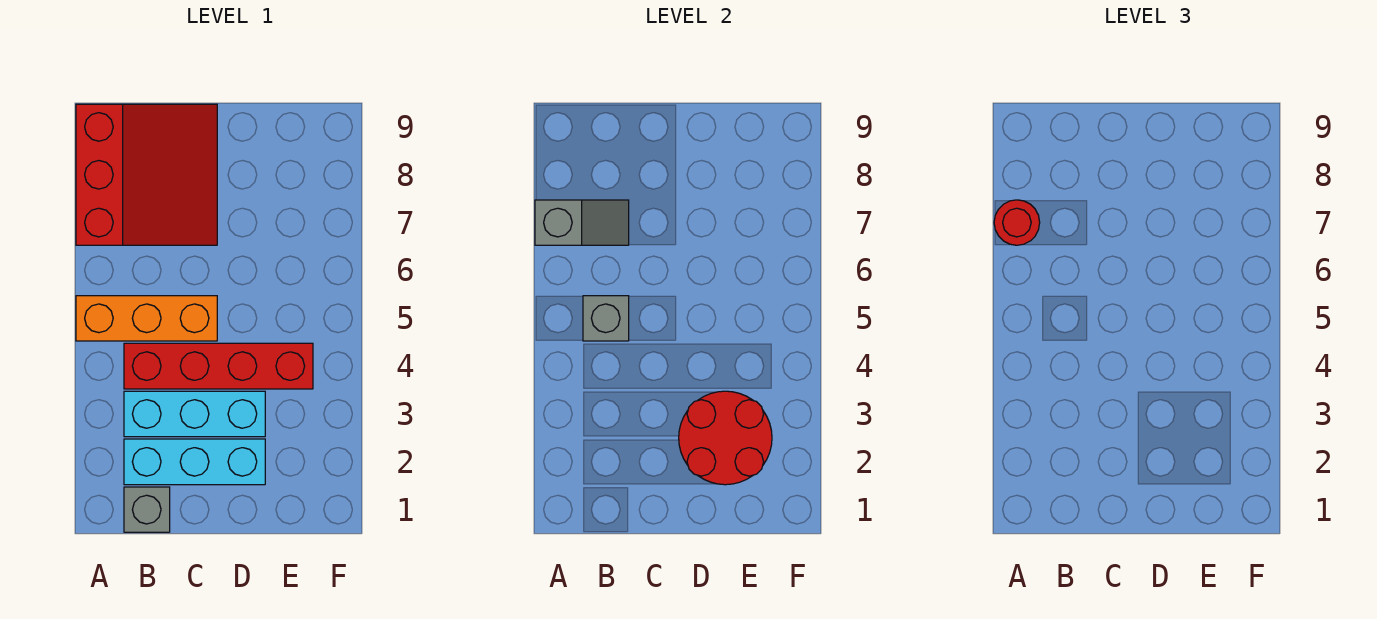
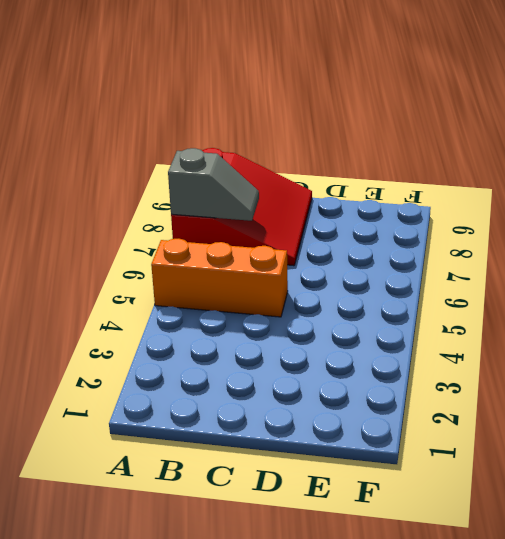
none -> grey brick B1 level 1
none -> cyan brick B2:D2 level 1

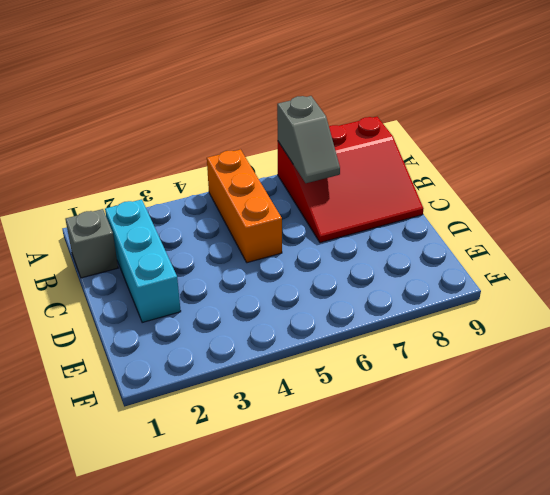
none -> cyan brick B3:D3 level 1
none -> red brick B4:E4 level 1

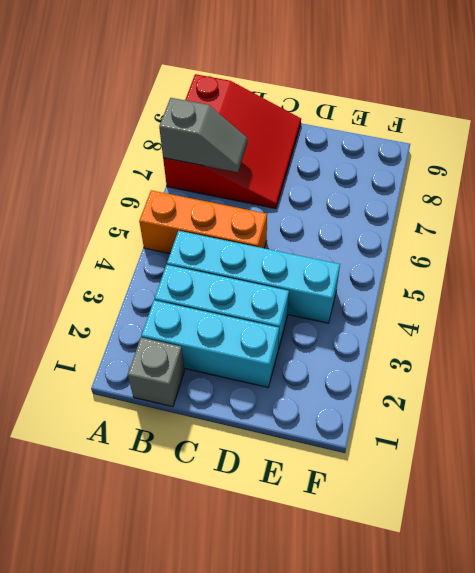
cyan brick B4:E4 level 1 -> red brick B4:E4 level 1
none -> grey brick B5 level 2
none -> red round brick D2:E3 level 2

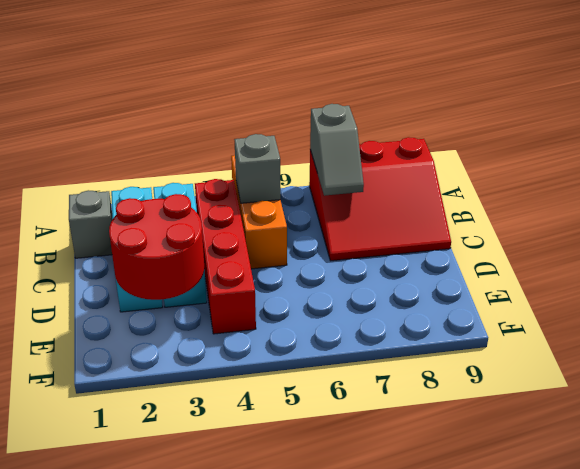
none -> red round brick A7 level 3

